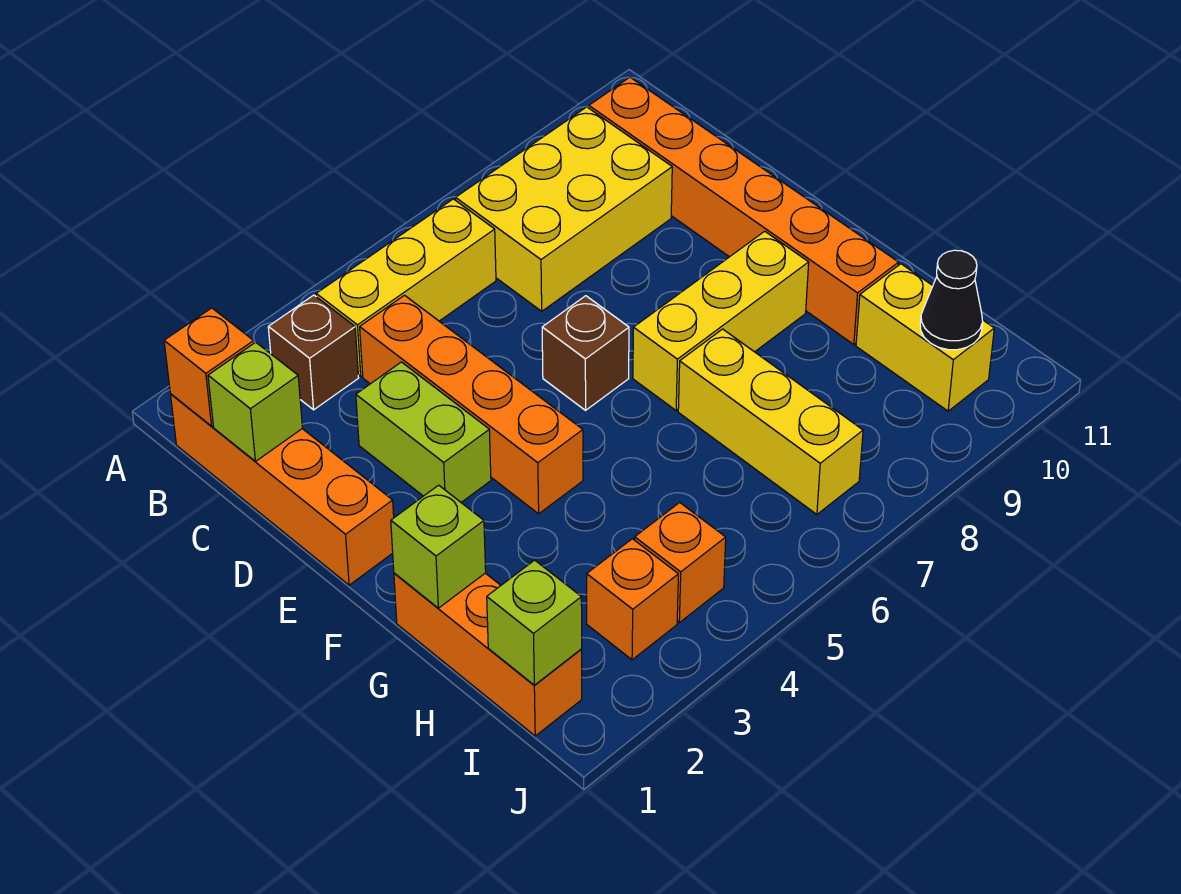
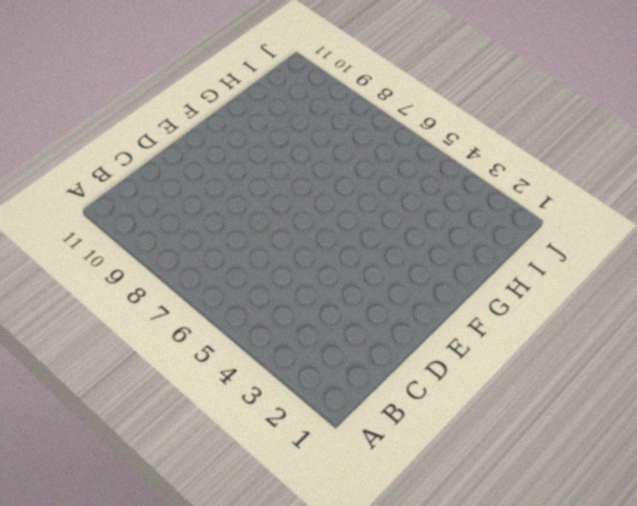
none -> orange brick B1:E1 level 1
none -> brown brick B3 level 1
none -> yellow brick B4:B6 level 1

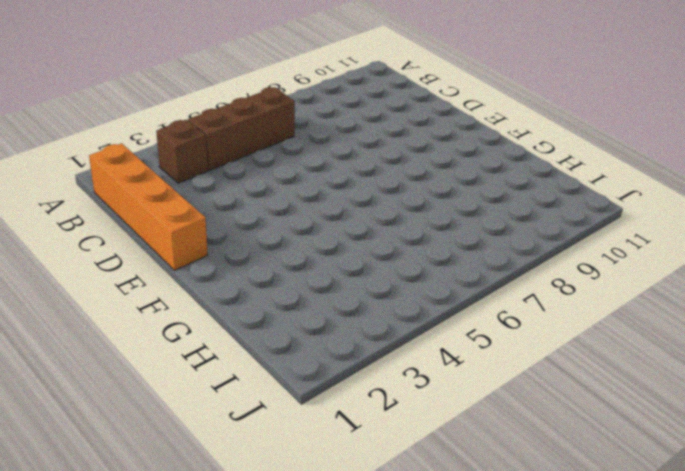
brown brick B4:B6 level 1 -> yellow brick B4:B6 level 1
none -> yellow brick B7:C9 level 1
none -> orange brick B10:G10 level 1
none -> orange brick C4:F4 level 1

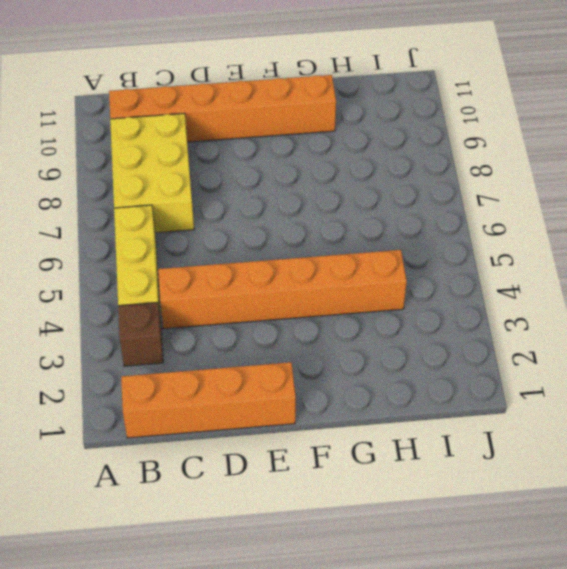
orange brick C4:H4 level 1 -> orange brick C4:F4 level 1
none -> lime brick D3:E3 level 1
none -> brown brick E6 level 1
none -> yellow brick F7:F9 level 1

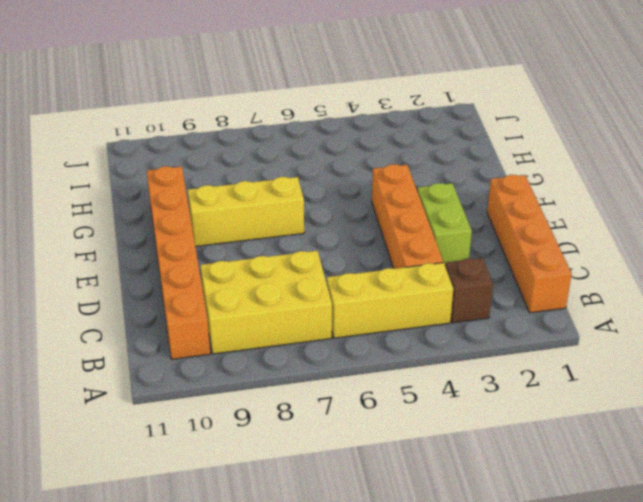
none -> brown brick E6 level 1
none -> orange brick G1:I1 level 1
none -> yellow brick G7:I7 level 1

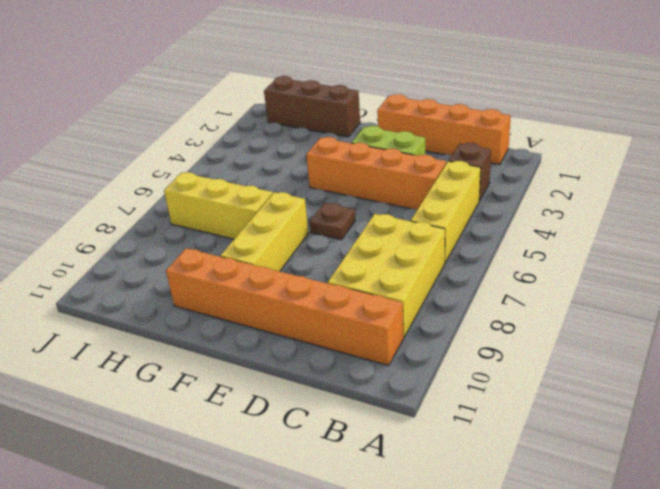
brown plate E6 level 1 -> brown brick E6 level 1
brown brick G1:I1 level 1 -> orange brick G1:I1 level 1
none -> yellow brick H10:I10 level 1
none -> orange brick I3 level 1
none -> orange brick I4 level 1

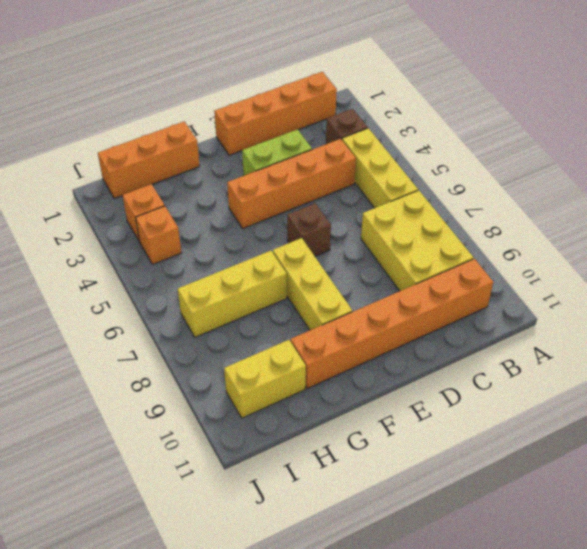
none -> orange brick B1 level 2
none -> lime brick C1 level 2
none -> lime brick G1 level 2

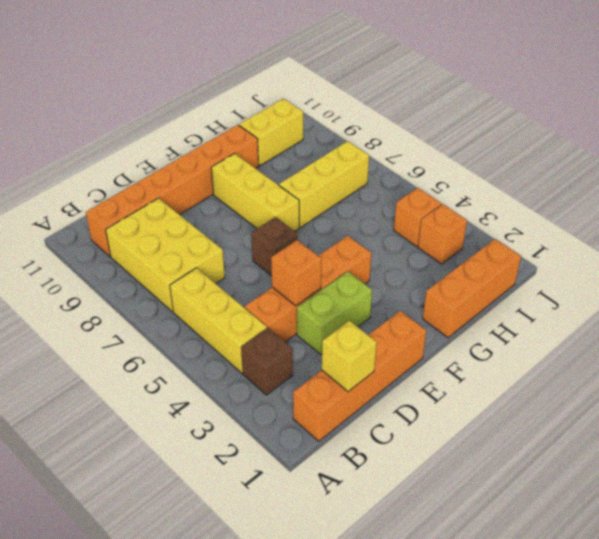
yellow brick C1 level 2 -> lime brick C1 level 2
orange brick D4 level 2 -> orange brick B1 level 2
none -> lime brick G1 level 2
none -> lime brick I1 level 2
none -> black cone I10 level 2

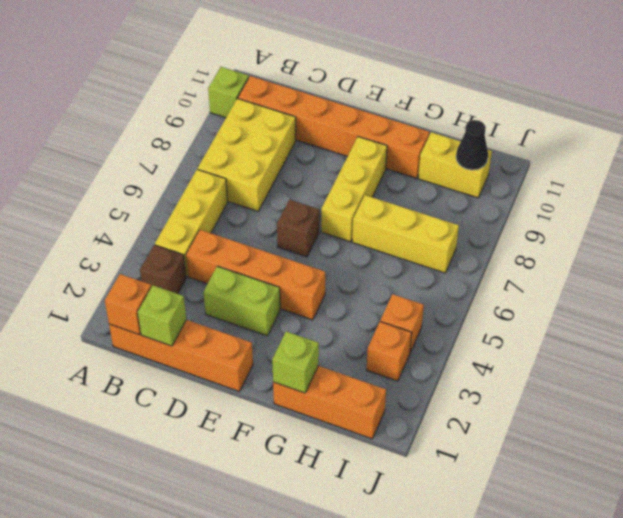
lime brick A10 level 1 -> lime brick I1 level 2

